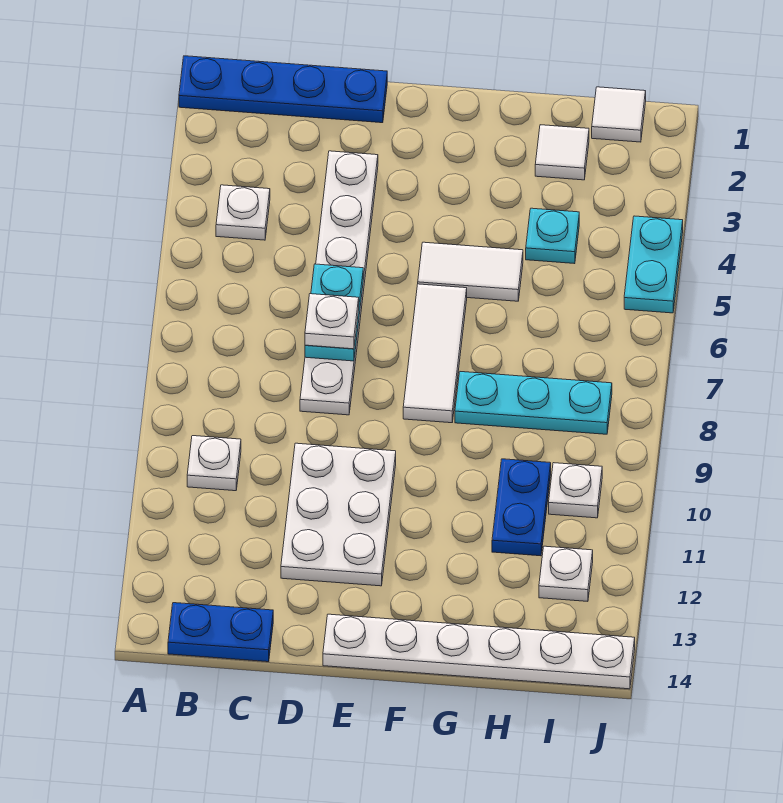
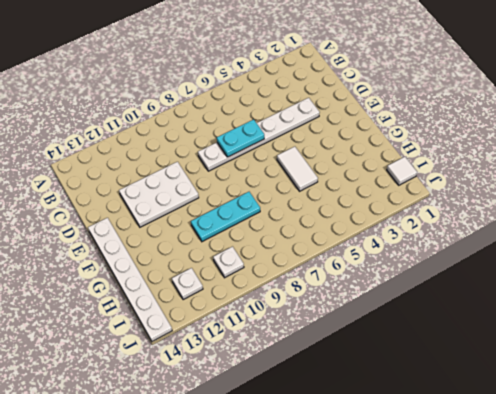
cyan plate G8:G10 level 1 -> cyan plate G8:I8 level 1
none -> blue plate A1:D1 level 1
none -> white plate B4 level 1
none -> white plate B10 level 1

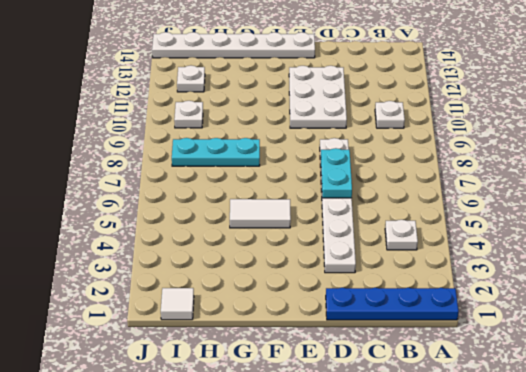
none -> blue plate B14:C14 level 1
none -> white tile F6:F8 level 1
none -> white tile H2 level 1

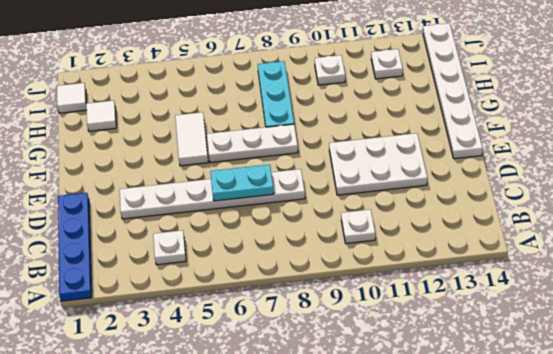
white plate F6:F8 level 1 -> white tile F6:F8 level 1
none -> blue plate B14:C14 level 1
none -> cyan plate H4 level 1
none -> blue plate H10:H11 level 1

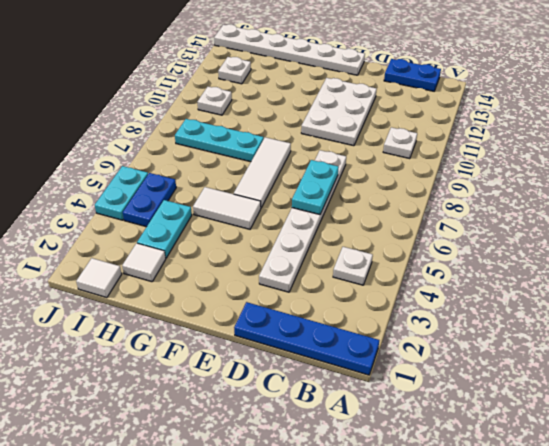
cyan plate H3:H4 level 1 -> cyan plate H4 level 1
blue plate I4:I5 level 1 -> blue plate H10:H11 level 1
none -> white plate D7 level 3

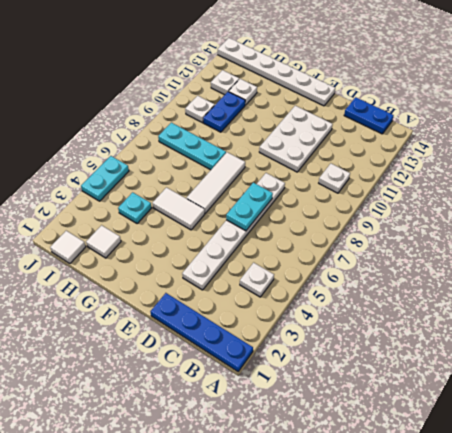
white plate H12 level 1 -> white plate D7 level 3

